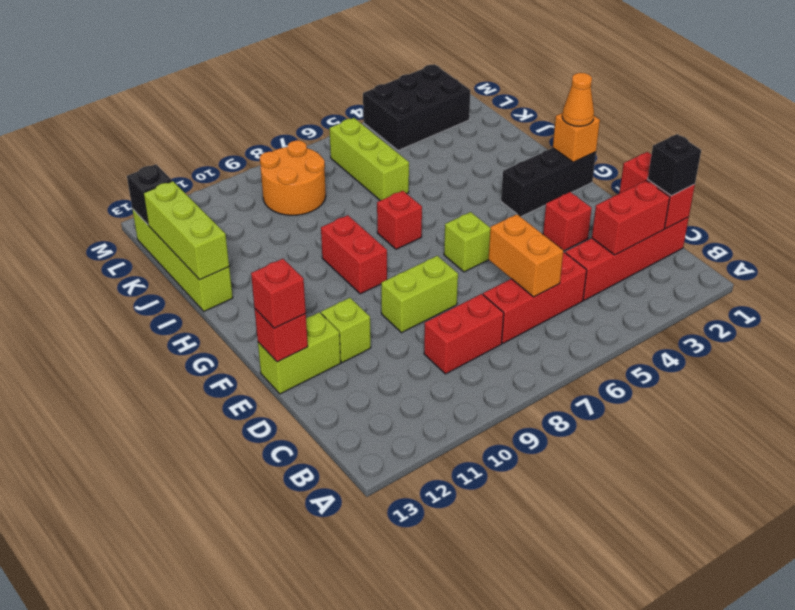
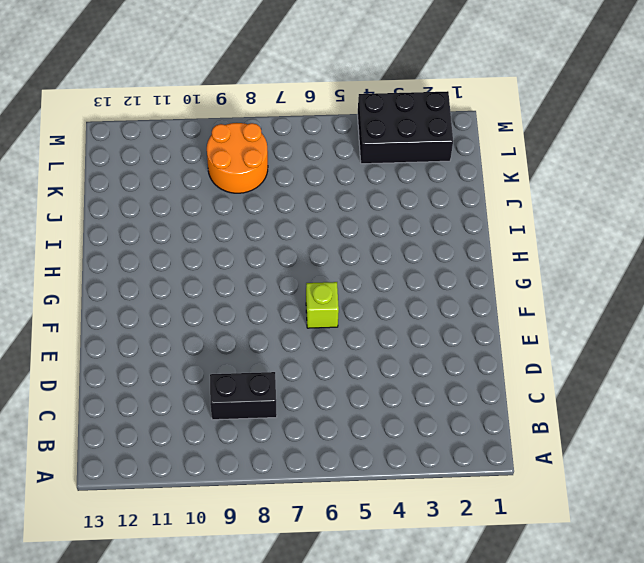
black brick C8:C9 level 1 -> red brick C8:C9 level 1
none -> red brick C1:C4 level 1
none -> red brick C5:C7 level 1
none -> red brick E3 level 1

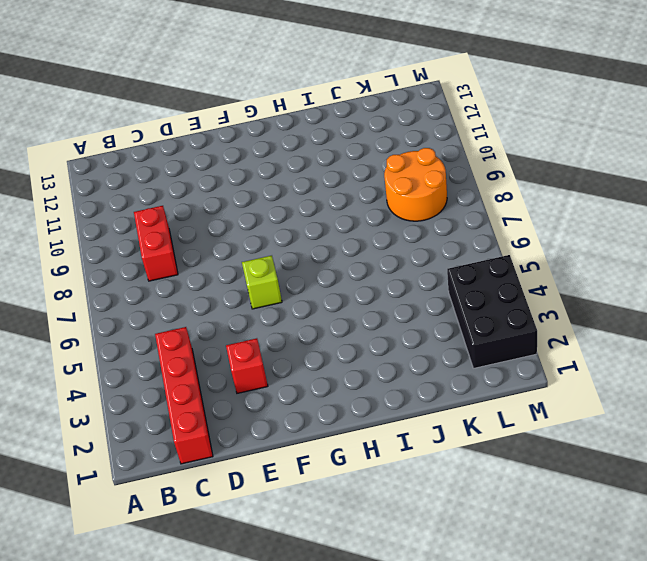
none -> red brick C5:C7 level 1
none -> lime brick E8:E9 level 1
none -> lime brick E11 level 1

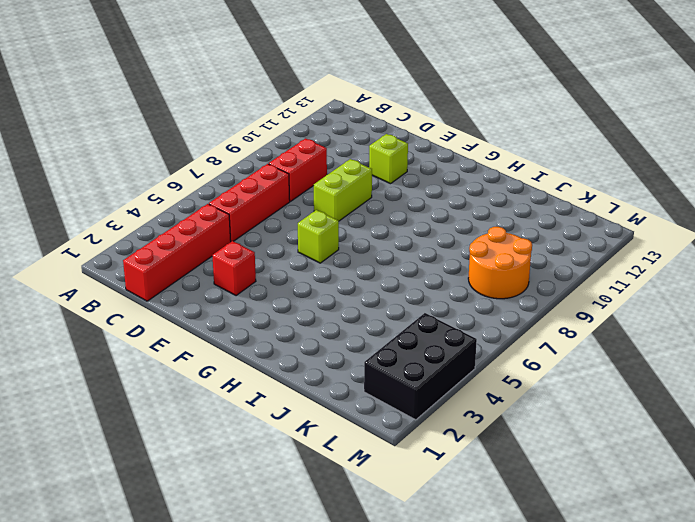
none -> lime brick E12:E13 level 1
none -> black brick G1:G3 level 1
none -> red brick G9:H9 level 1

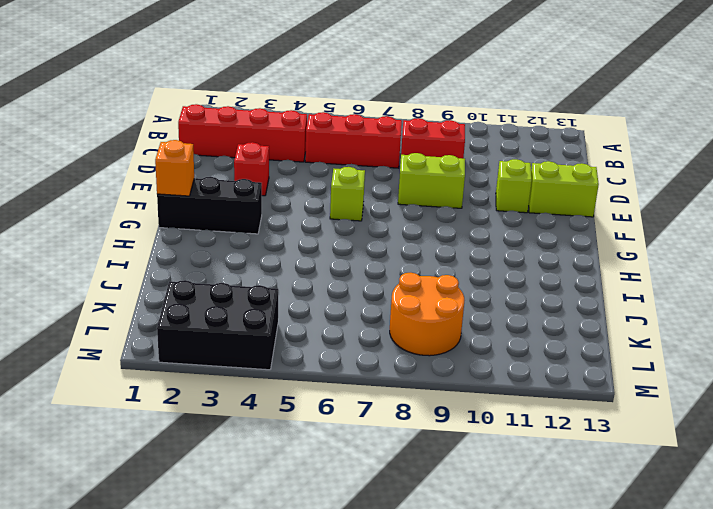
none -> red brick G9:H9 level 1
none -> red brick H7 level 1
none -> lime brick I13:L13 level 1

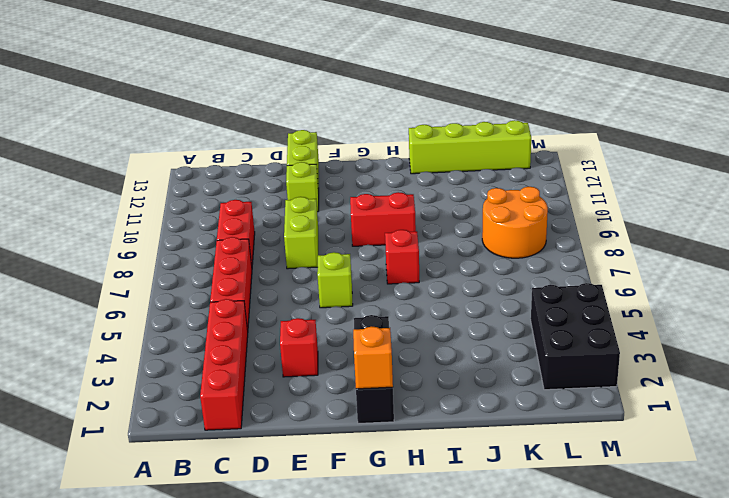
none -> lime brick J6:L6 level 1
none -> red brick C1:D1 level 2
none -> red brick C2:C3 level 2

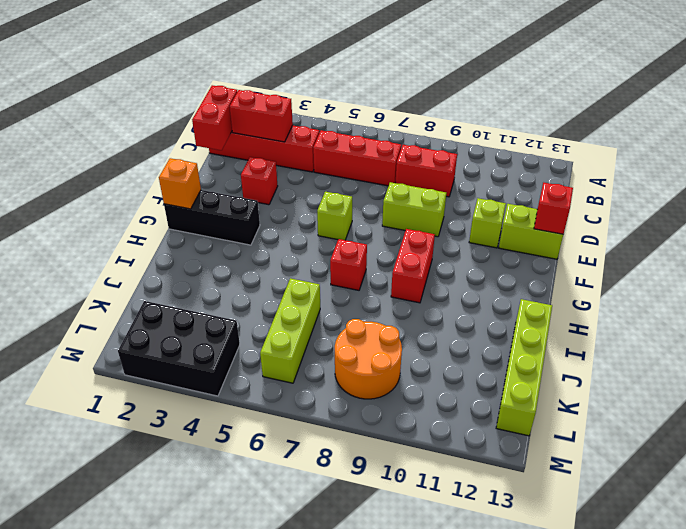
none -> orange brick C6:D6 level 2
none -> lime brick I13:K13 level 2
none -> black brick L13 level 2

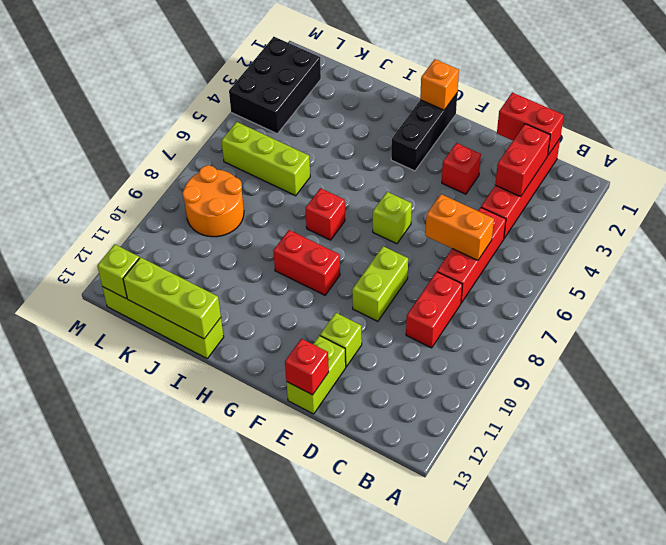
lime brick L13 level 2 -> black brick L13 level 2
none -> black brick C1 level 3
none -> red brick E13 level 3
none -> orange cone G1 level 3

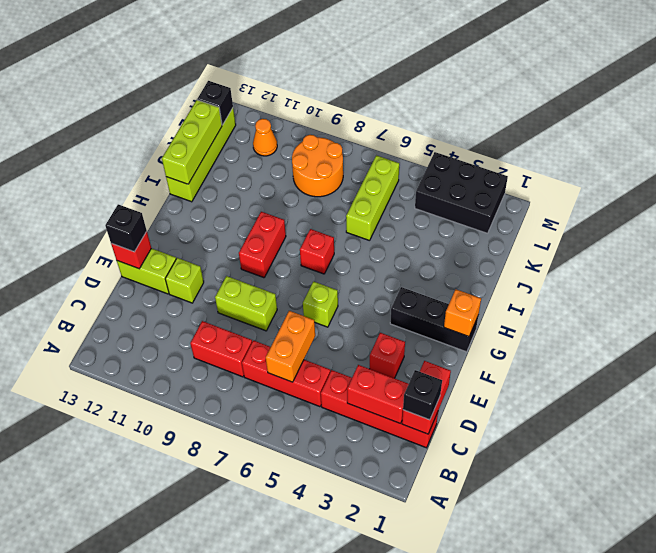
black brick E13 level 3 -> red brick E13 level 3
orange cone L11 level 1 -> orange cone G1 level 3

